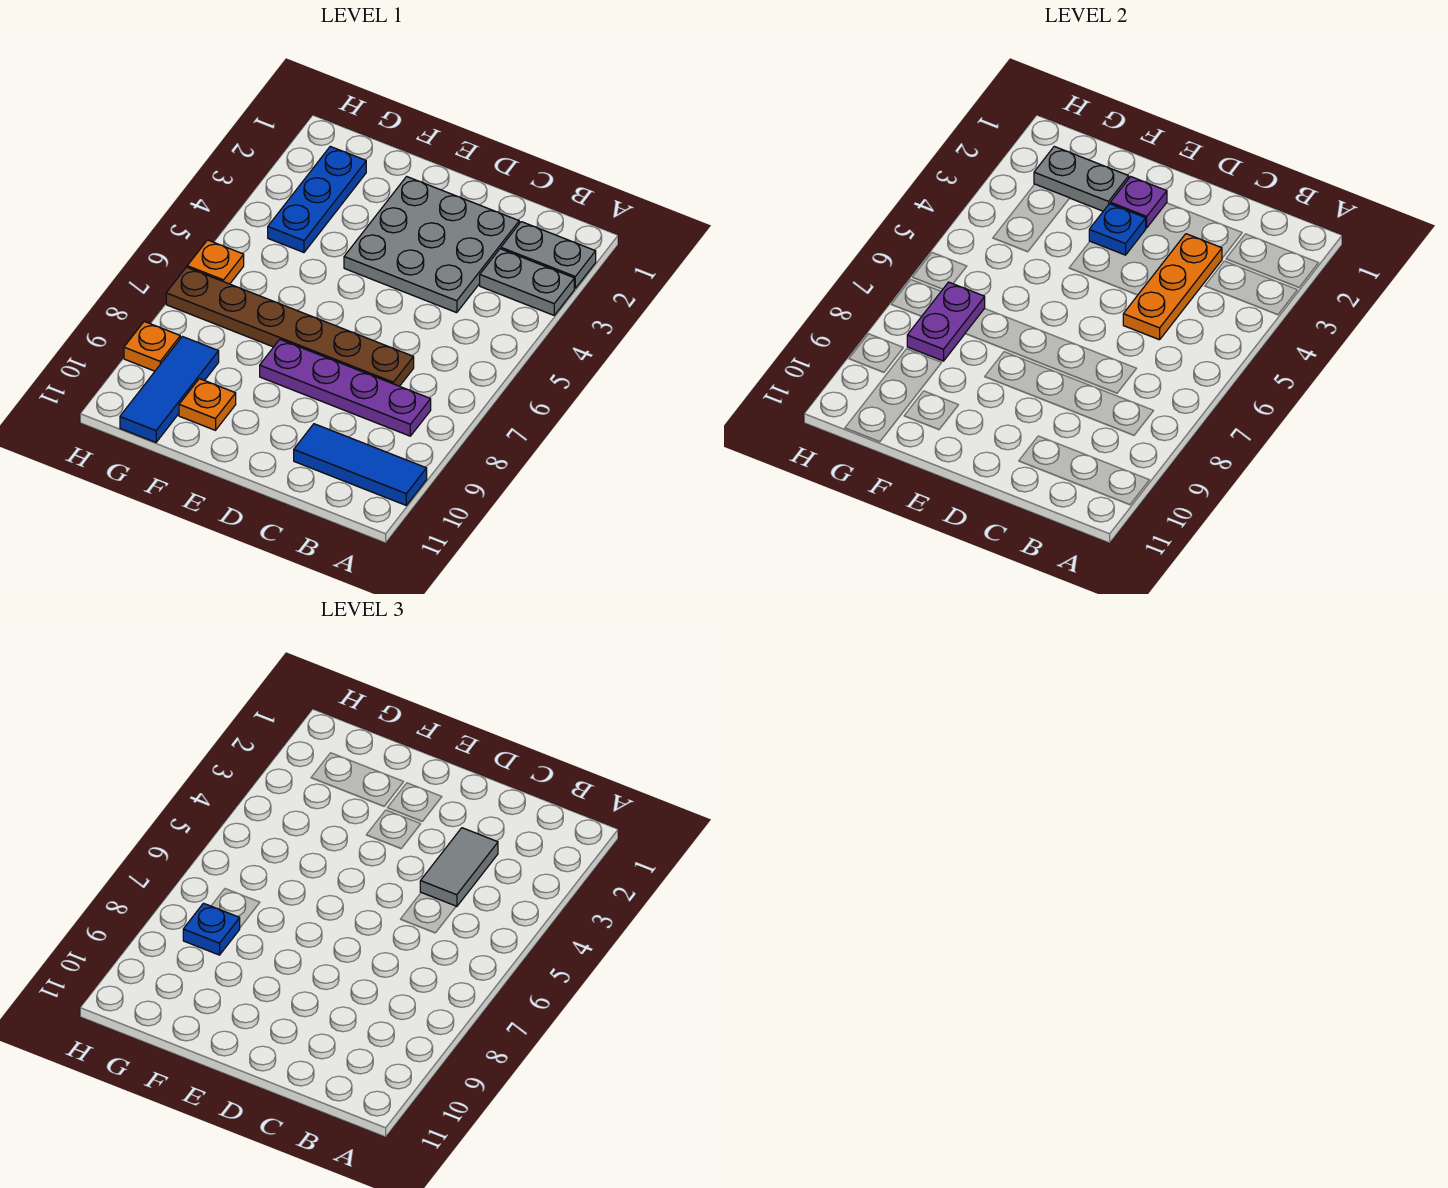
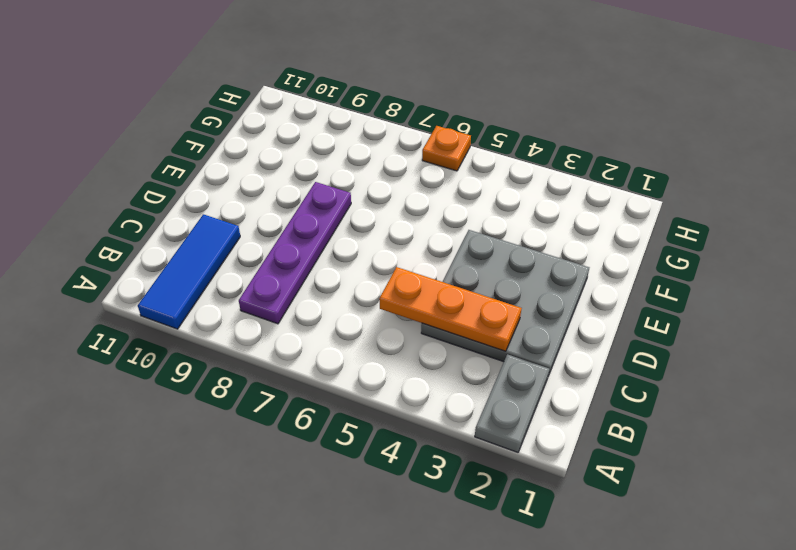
none -> grey plate A3:B3 level 1
none -> brown plate C7:H7 level 1
none -> orange plate F10 level 1

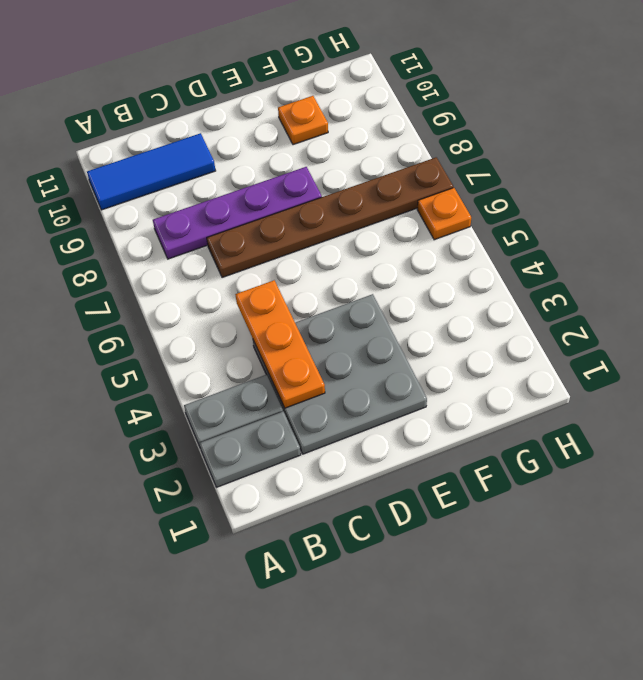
none -> blue plate G2:G4 level 1
none -> blue tile G9:G11 level 1
none -> orange plate H9 level 1

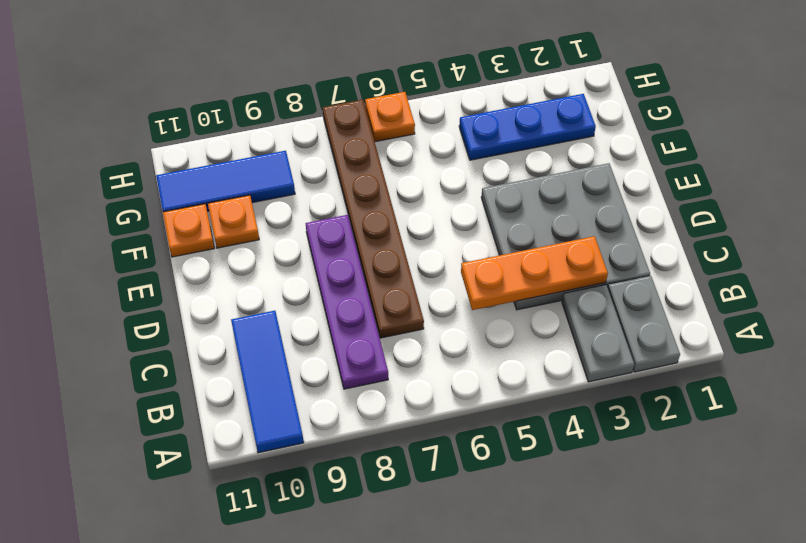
orange plate F11 level 1 -> orange plate H9 level 1
none -> purple plate E2 level 2
none -> blue plate E3 level 2
none -> grey plate F2:G2 level 2

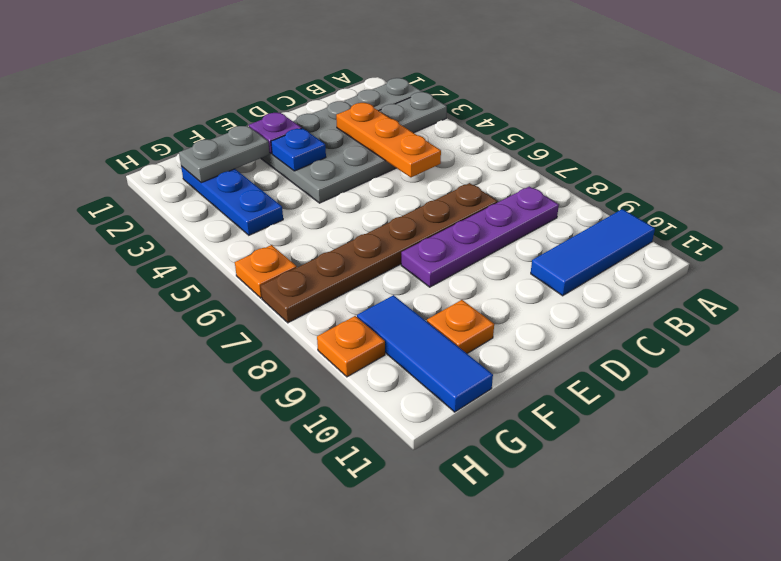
none -> purple plate G7:G8 level 2
none -> grey tile C3:C4 level 3
none -> blue plate G8 level 3

